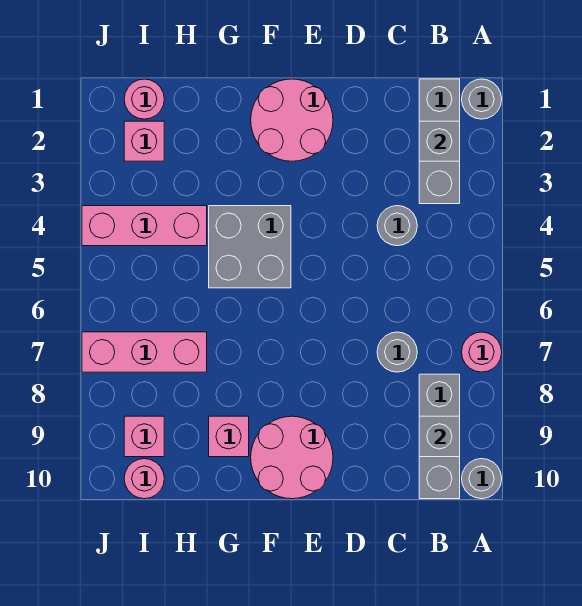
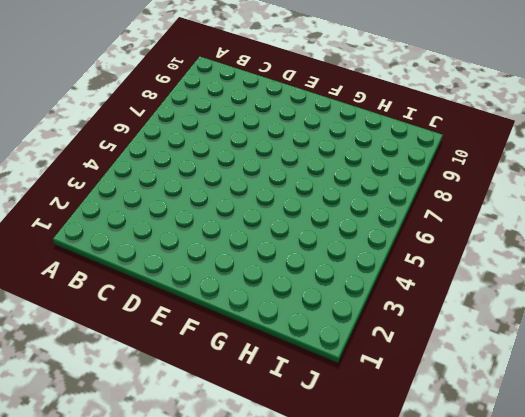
none -> grey round brick A1 level 1
none -> pink round brick A7 level 1
none -> grey round brick A10 level 1

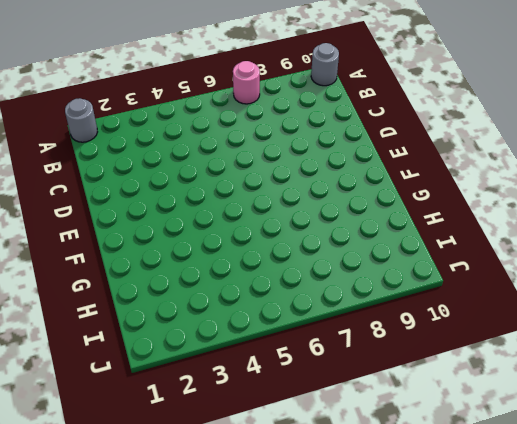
none -> grey brick B1:B3 level 1
none -> grey brick B8:B10 level 1
none -> grey round brick C4 level 1

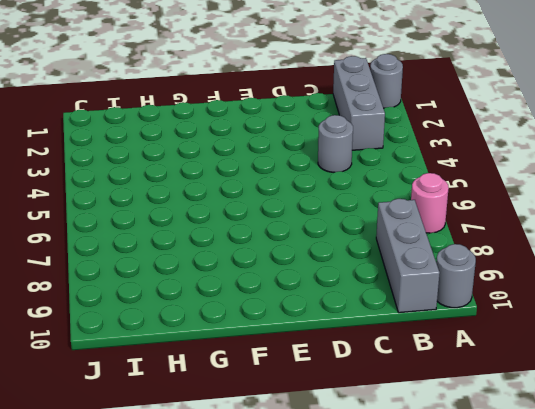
none -> grey round brick C7 level 1
none -> pink round brick E1:F2 level 1
none -> pink round brick E9:F10 level 1

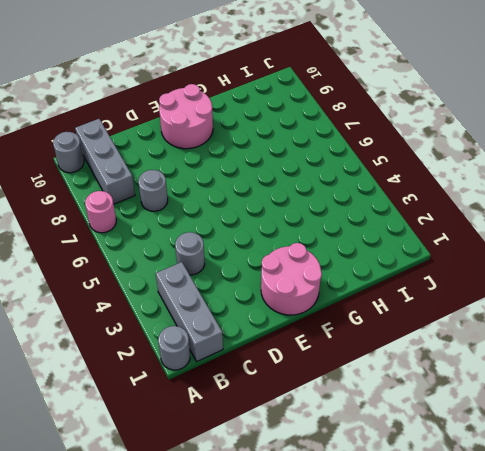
none -> grey brick F4:G5 level 1
none -> pink brick G9 level 1
none -> pink brick H4:J4 level 1

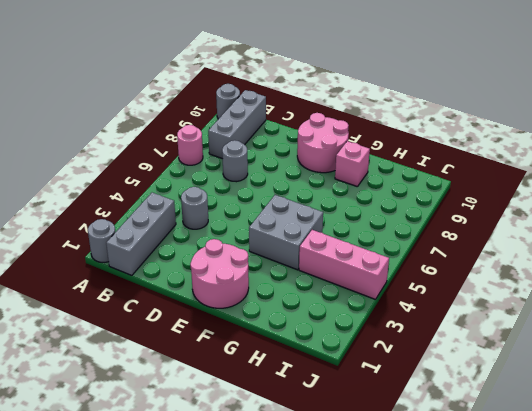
none -> pink brick H7:J7 level 1
none -> pink round brick I1 level 1
none -> pink brick I2 level 1

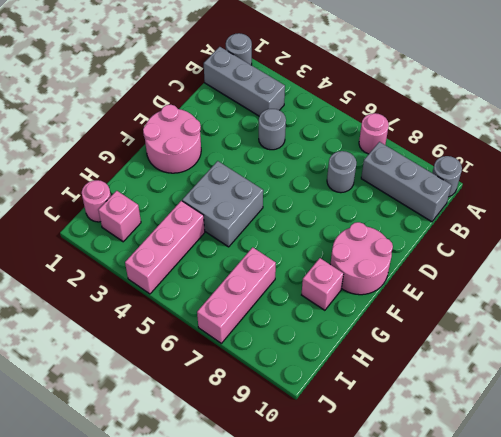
none -> pink brick I9 level 1
none -> pink round brick I10 level 1
none -> grey brick B2 level 2

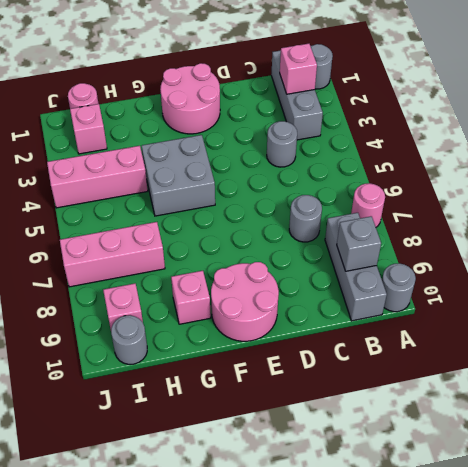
pink brick B2 level 2 -> grey brick B2 level 2
grey round brick I10 level 1 -> pink round brick I10 level 1

